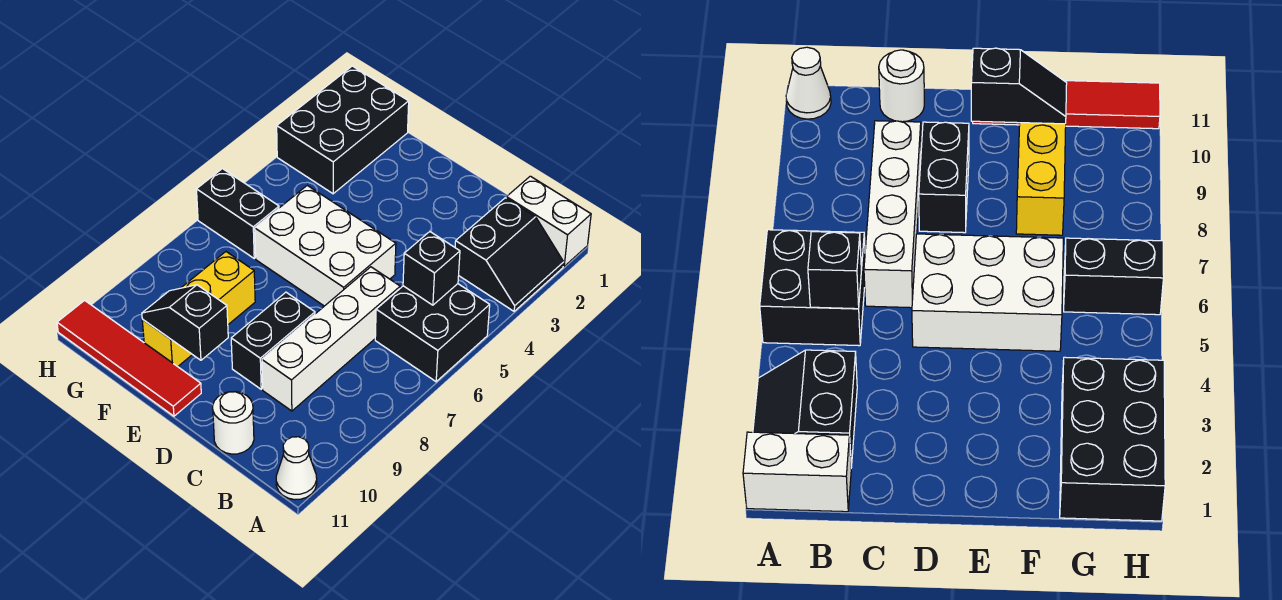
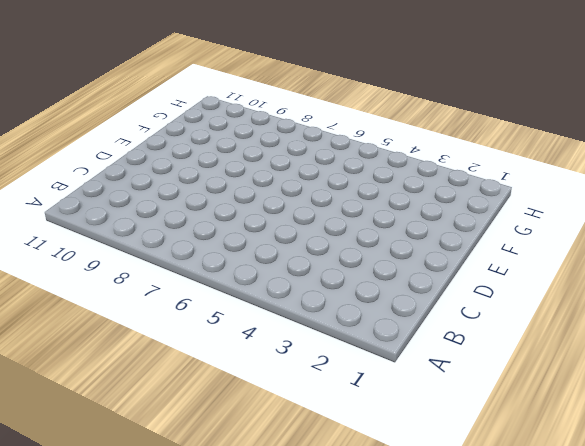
none -> white brick A1:B1 level 1
none -> black slope A2:B3 level 1 top B
none -> black brick A5:B6 level 1

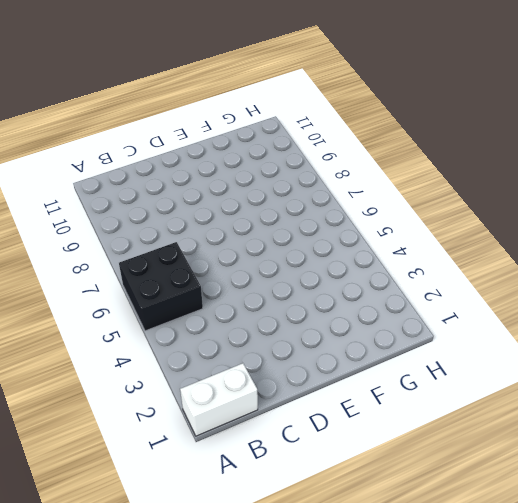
none -> black slope A2:B3 level 1 top B
none -> white cone A11 level 1
none -> white brick C6:C9 level 1

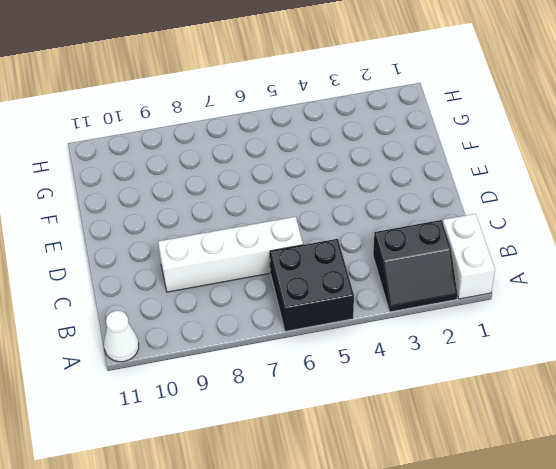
none -> white round brick C11 level 1
none -> white brick D5:F6 level 1
none -> black brick D8:D9 level 1

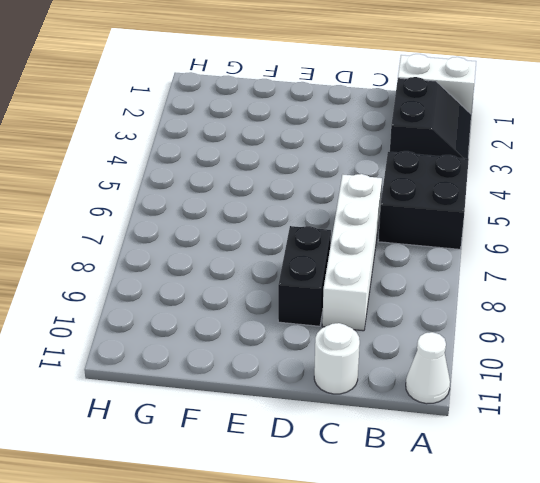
none -> white brick D5:F6 level 1
none -> red tile E11:H11 level 1
none -> yellow brick F8:F10 level 1

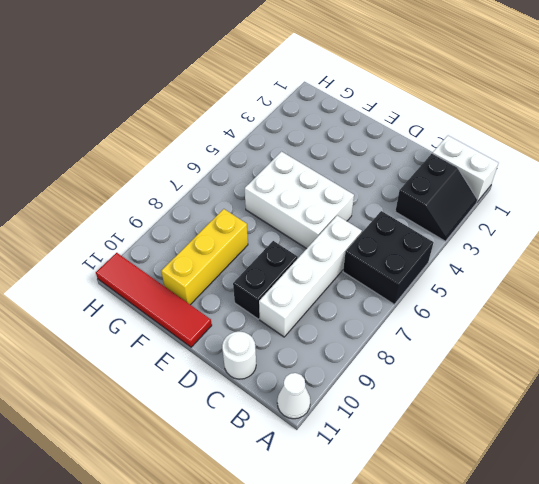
none -> black brick G1:H3 level 1
none -> black brick G6:H6 level 1
none -> black brick B5 level 2

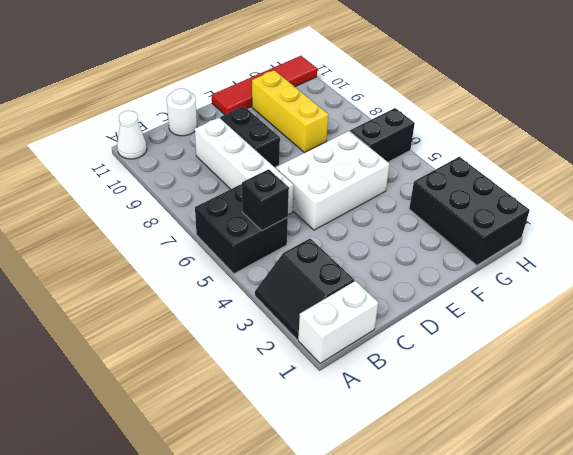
none -> black slope E10:F10 level 2 top E

